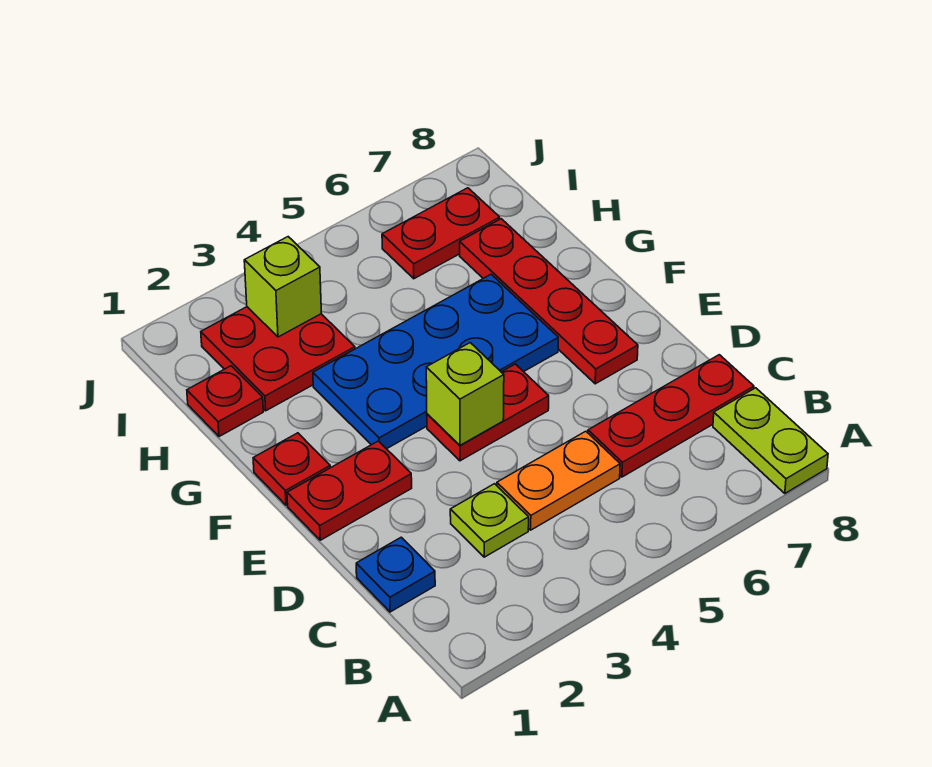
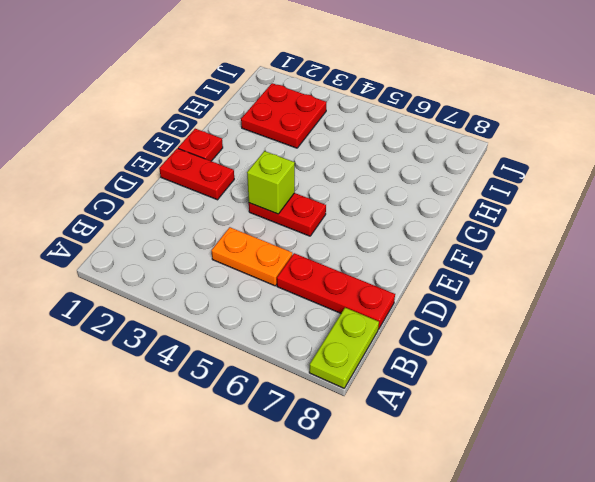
none -> blue plate C1 level 1
none -> lime plate C3 level 1
none -> red plate E7:H7 level 1

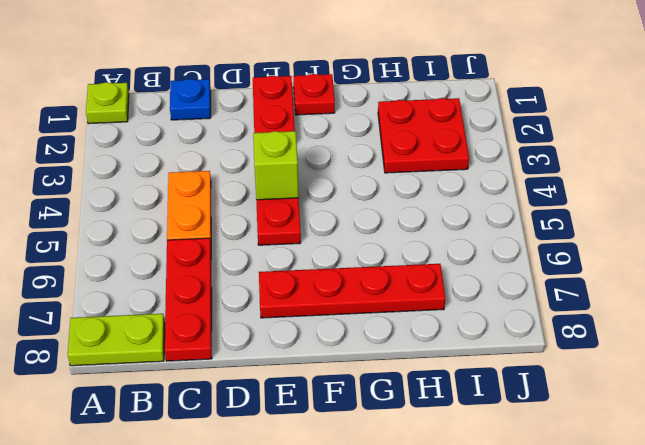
lime plate A1 level 1 -> lime plate C3 level 1
none -> blue plate F3:G6 level 1
none -> red plate H1 level 1
none -> red plate I6:I7 level 1

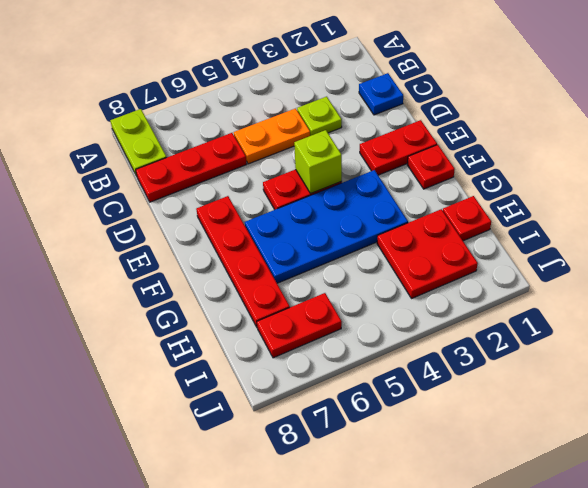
none -> lime brick I3 level 2

